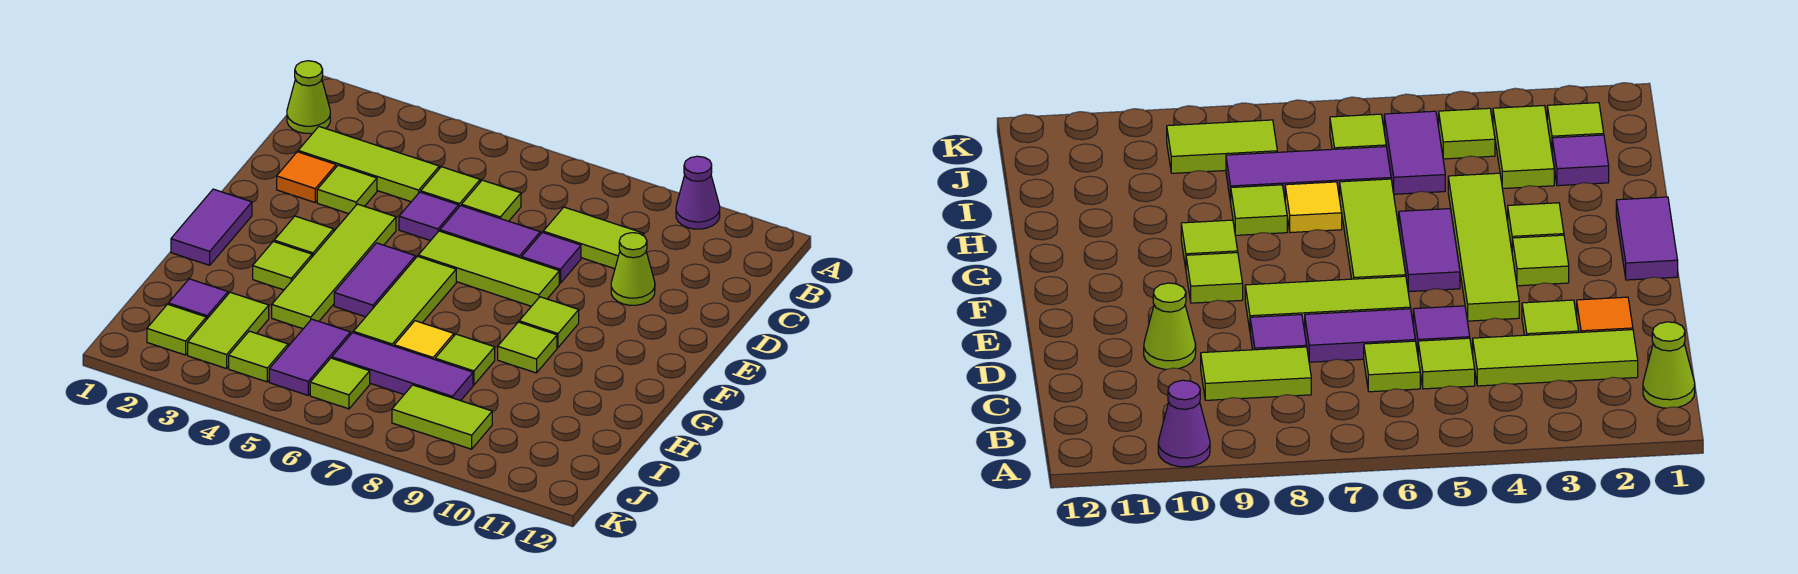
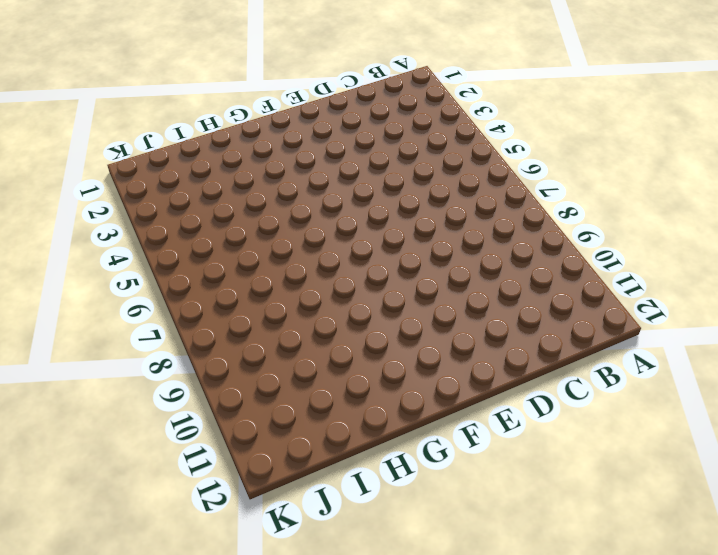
none -> purple cone A10 level 1
none -> lime cone B1 level 1
none -> lime tile C2:C4 level 1
none -> lime tile C5 level 1

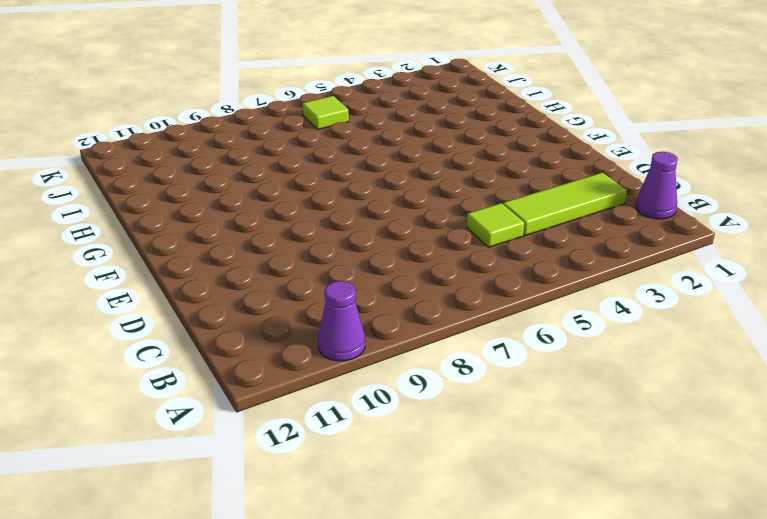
purple cone B1 level 1 -> lime cone B1 level 1
none -> lime tile C6 level 1
none -> lime tile C8:C9 level 1
none -> orange tile D2 level 1
none -> lime tile D3 level 1

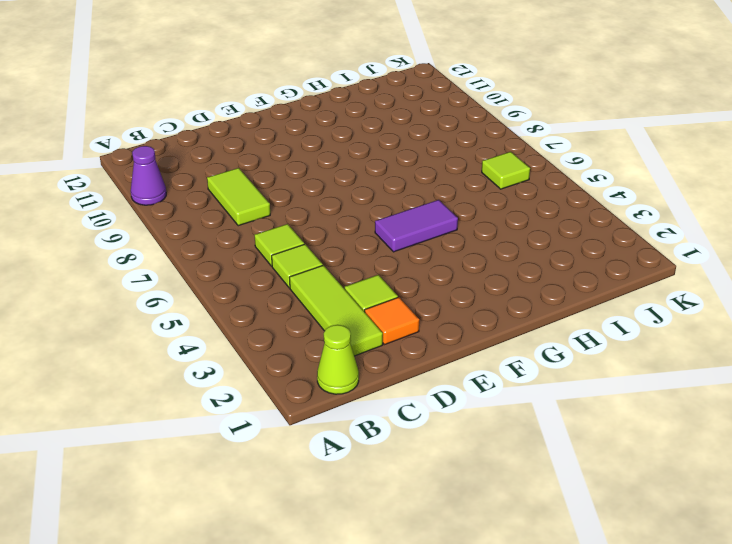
none -> purple tile D5 level 1
none -> purple tile D6:D7 level 1
none -> purple tile D8 level 1
none -> lime cone D10 level 1

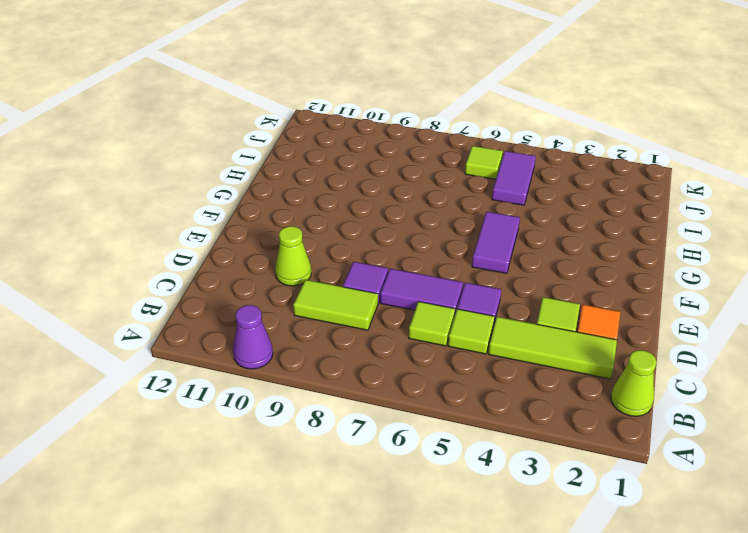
none -> lime tile E4:H4 level 1
none -> lime tile E6:E8 level 1
none -> purple tile F1:G1 level 1
none -> lime tile F3 level 1

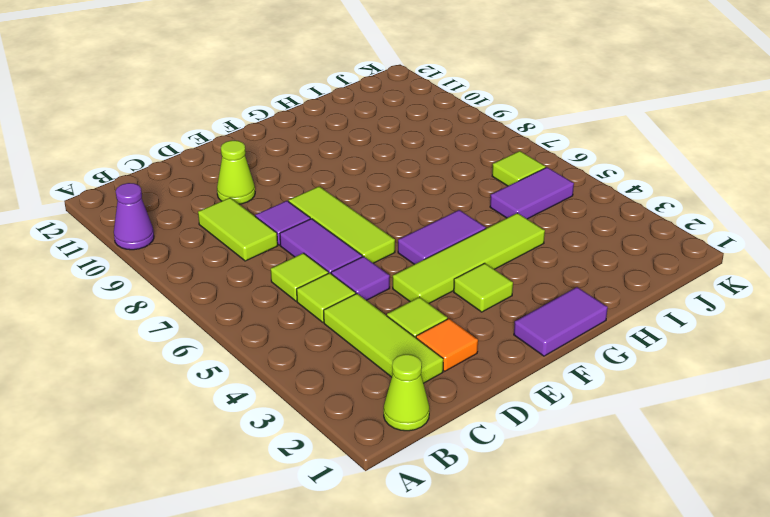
none -> lime tile F6:H6 level 1
none -> lime tile F9 level 1
none -> lime tile G3 level 1
none -> lime tile G9 level 1

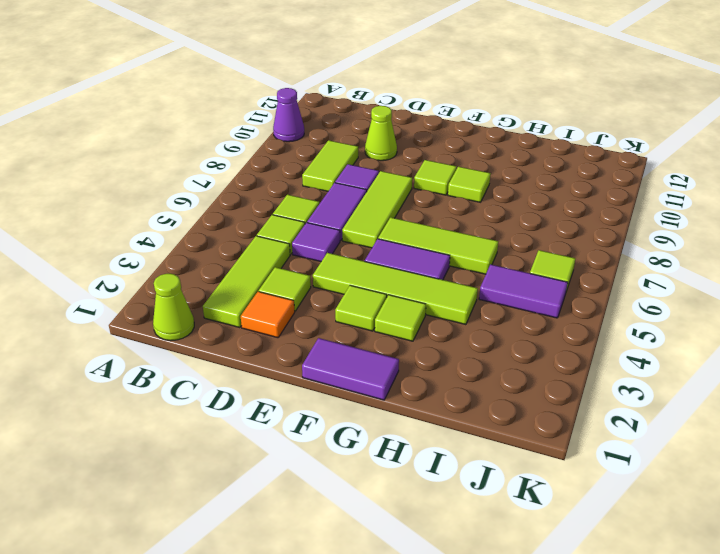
none -> yellow tile H7 level 1
none -> lime tile H8 level 1
none -> purple tile I2 level 1
none -> lime tile I3:J3 level 1

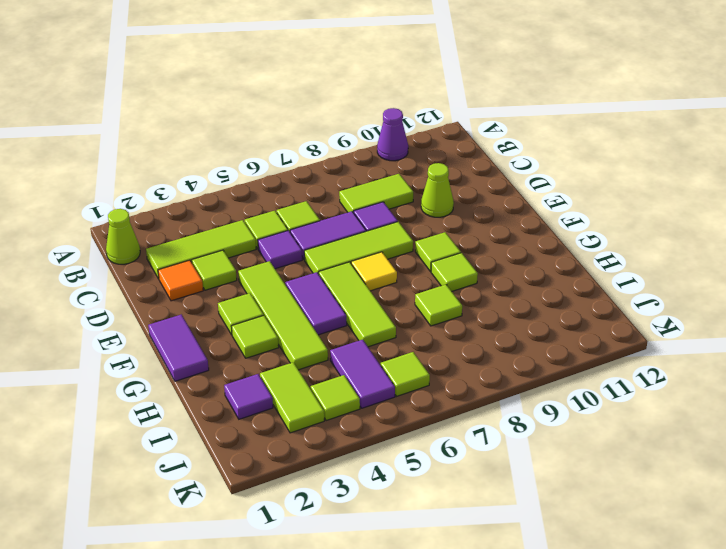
yellow tile F7 level 1 -> yellow tile H7 level 1
none -> purple tile I6:I8 level 1
none -> lime tile J2 level 1
none -> lime tile J8:J9 level 1

